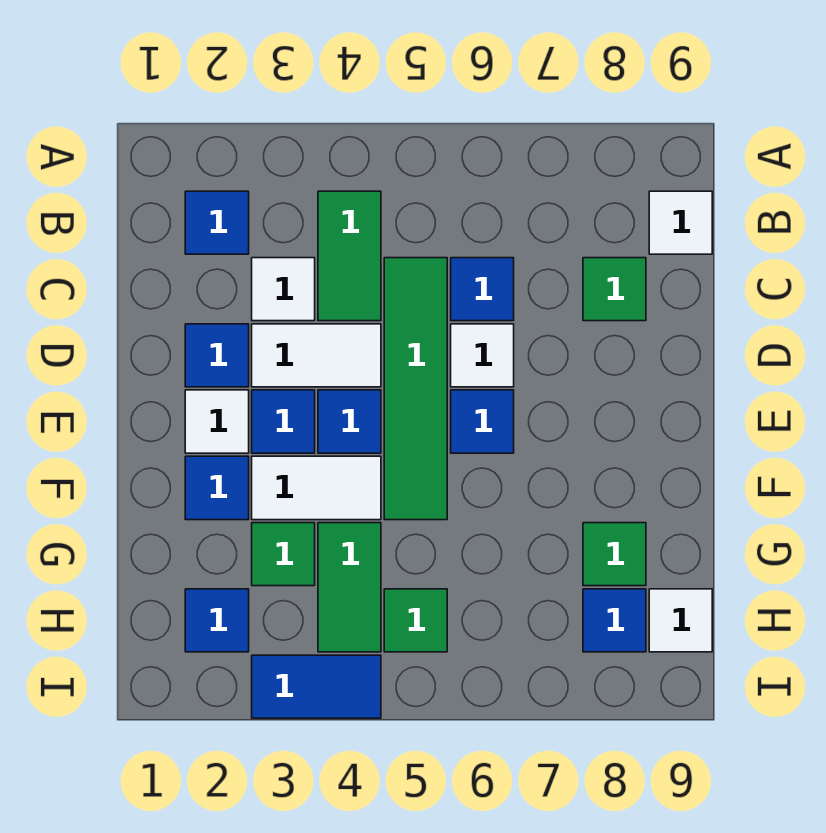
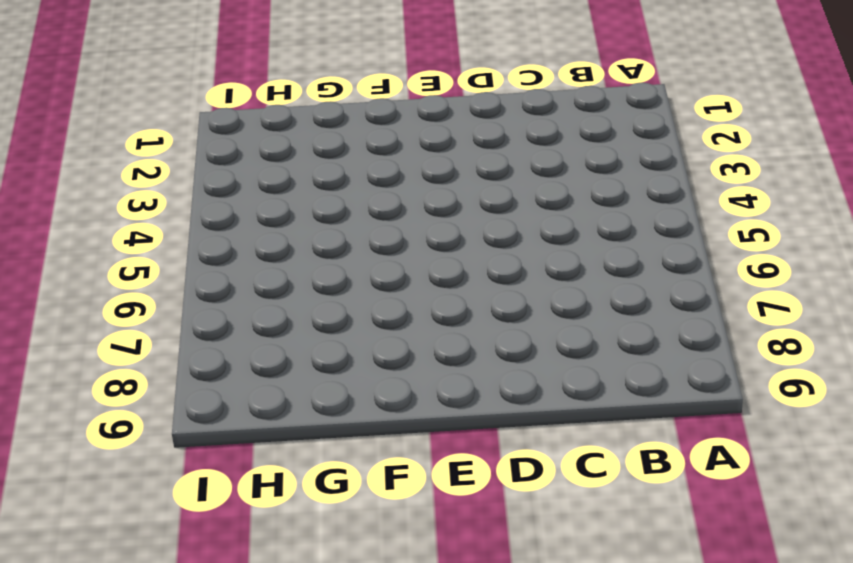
none -> blue tile B2 level 1
none -> green tile B4:C4 level 1
none -> white tile B9 level 1

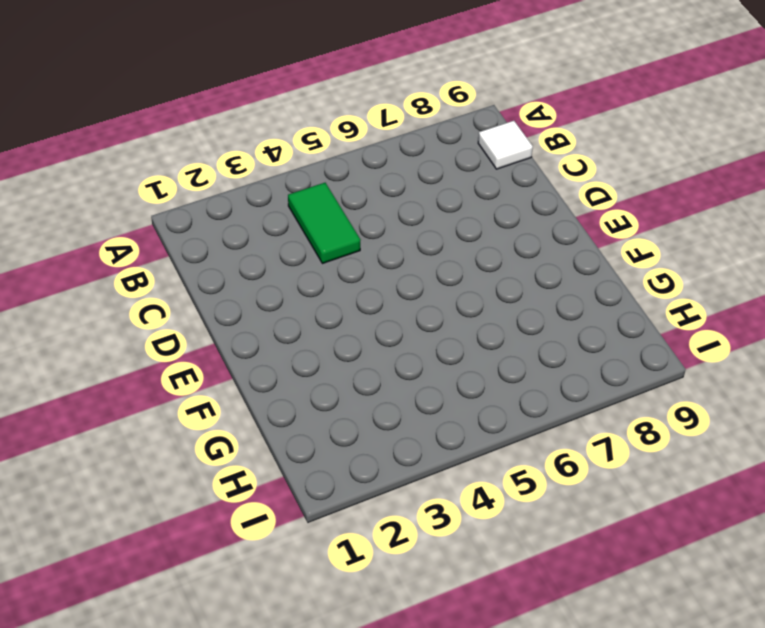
none -> blue tile B2 level 1
none -> white tile C3 level 1
none -> green tile C5:F5 level 1

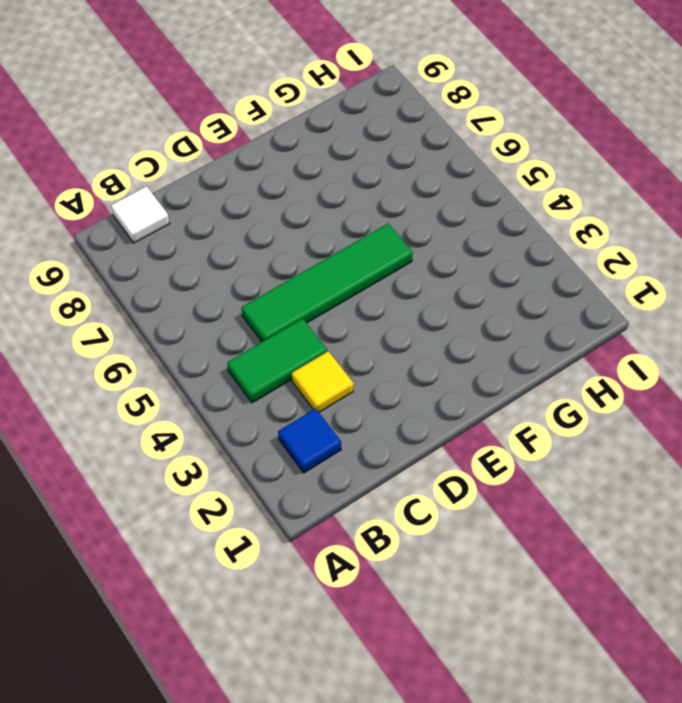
yellow tile C3 level 1 -> white tile C3 level 1
none -> blue tile C6 level 1
none -> green tile C8 level 1
none -> blue tile D2 level 1

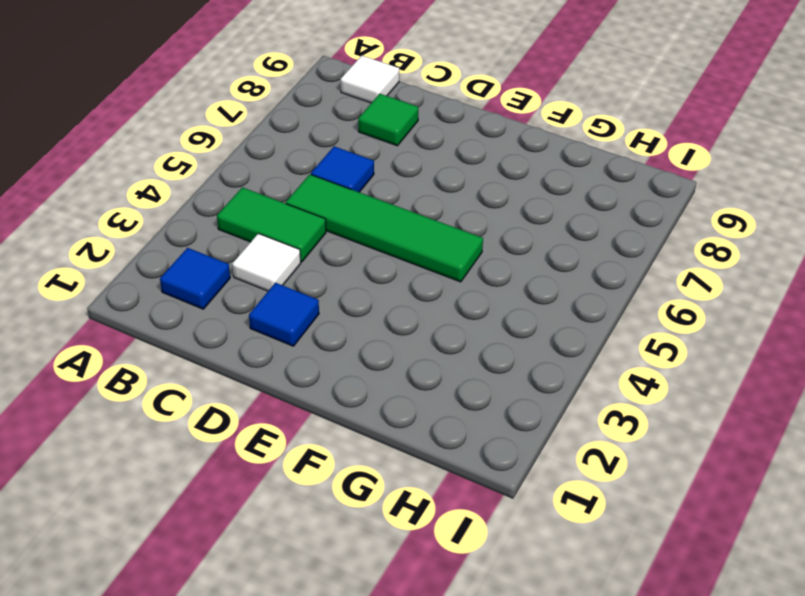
none -> white tile D3:D4 level 1
none -> white tile D6 level 1
none -> white tile E2 level 1

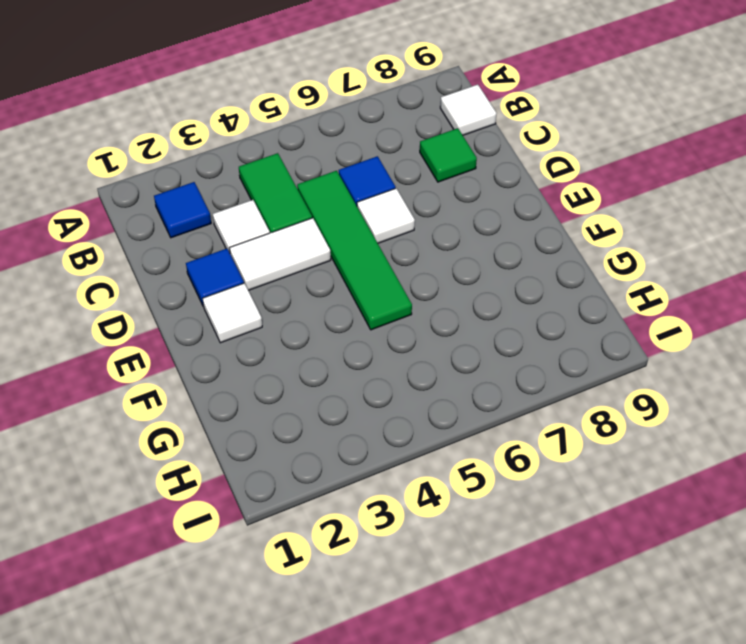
none -> blue tile E3 level 1
none -> blue tile E4 level 1
none -> blue tile E6 level 1

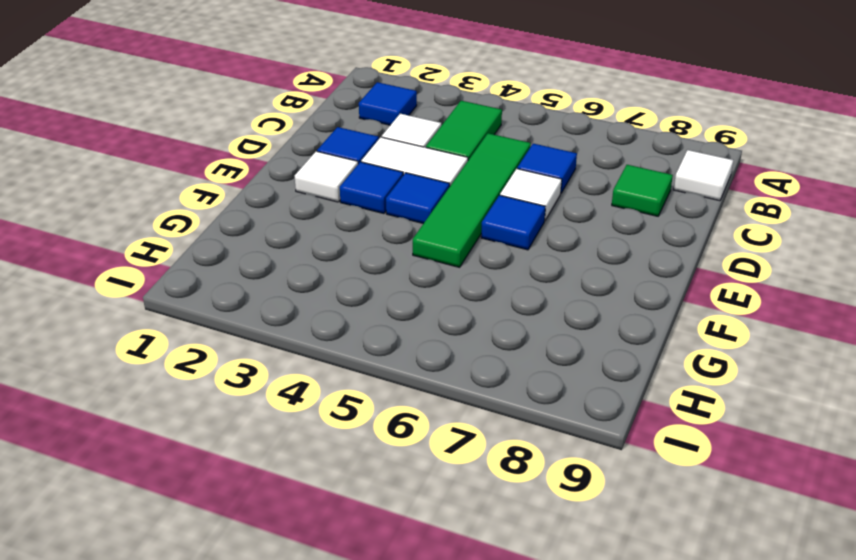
none -> blue tile F2 level 1
none -> white tile F3:F4 level 1
none -> green tile G3 level 1

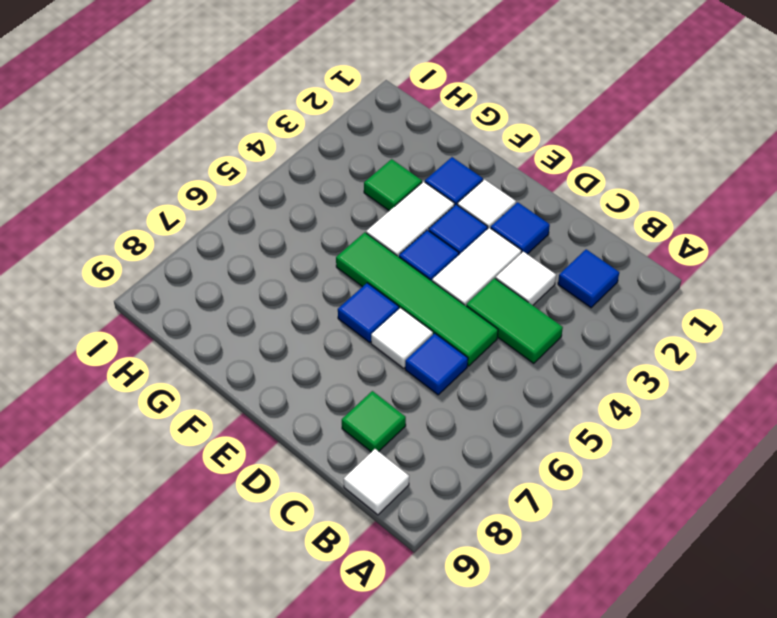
none -> green tile G4:H4 level 1
none -> green tile G8 level 1
none -> blue tile H2 level 1

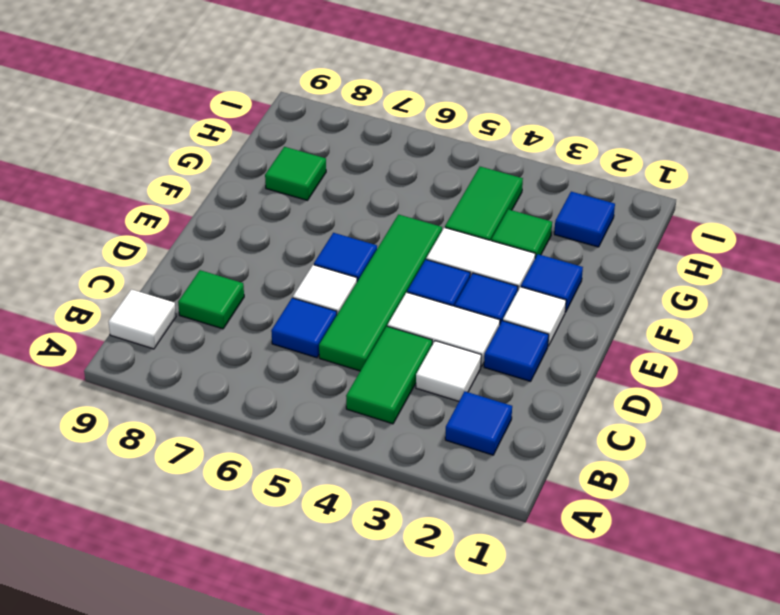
none -> green tile H5 level 1
none -> blue tile H8 level 1
none -> white tile H9 level 1

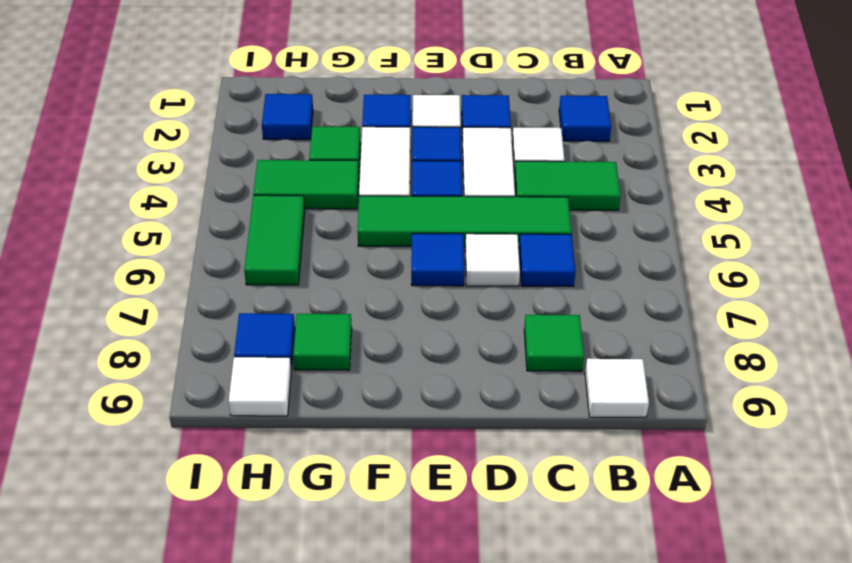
green tile H5:H6 level 1 -> green tile H5 level 1
none -> blue tile I3:I4 level 1

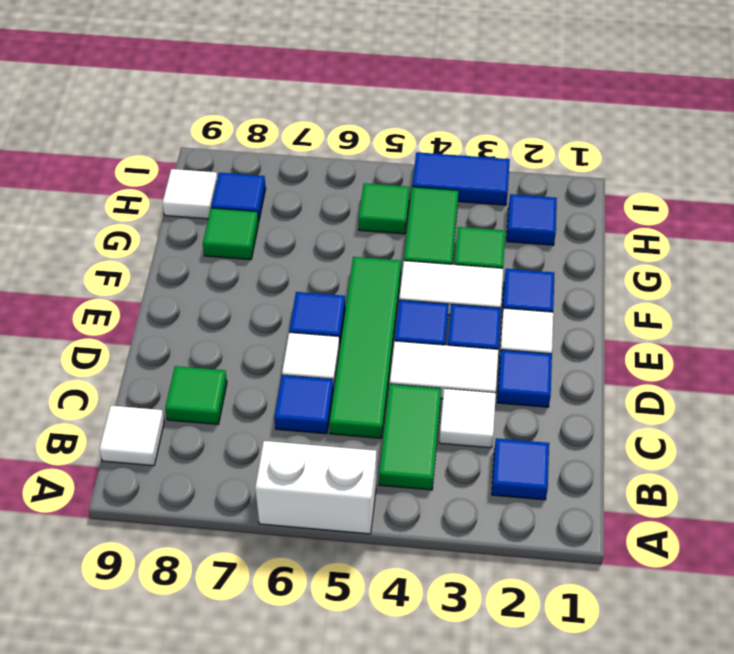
white brick A5:A6 level 1 -> none

